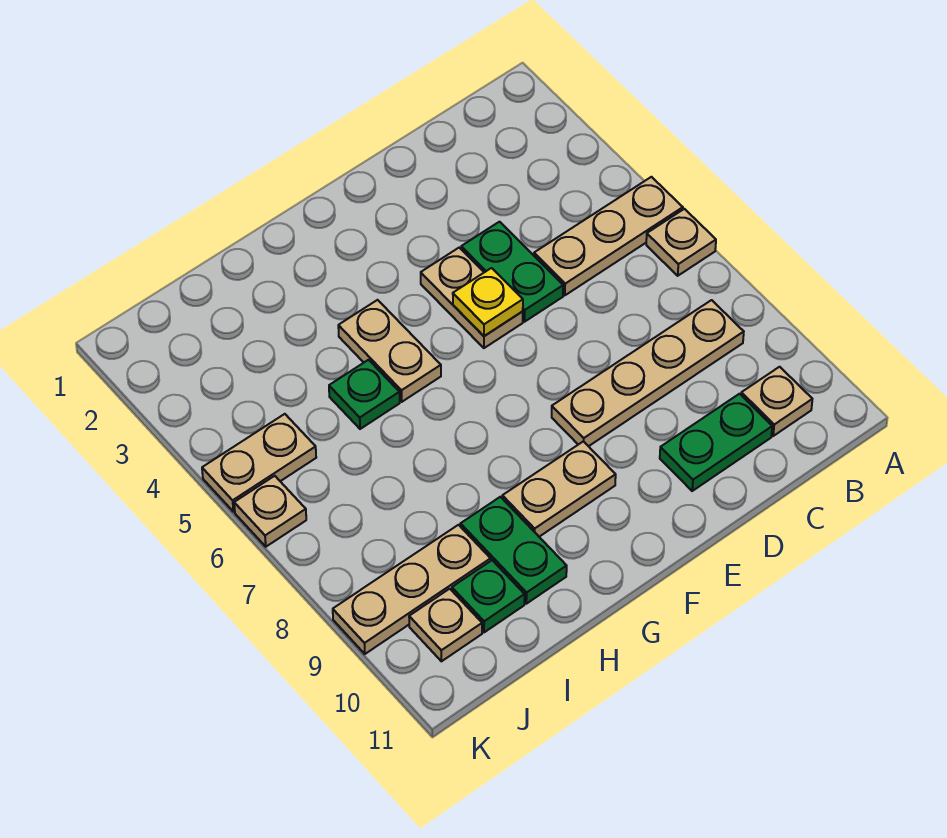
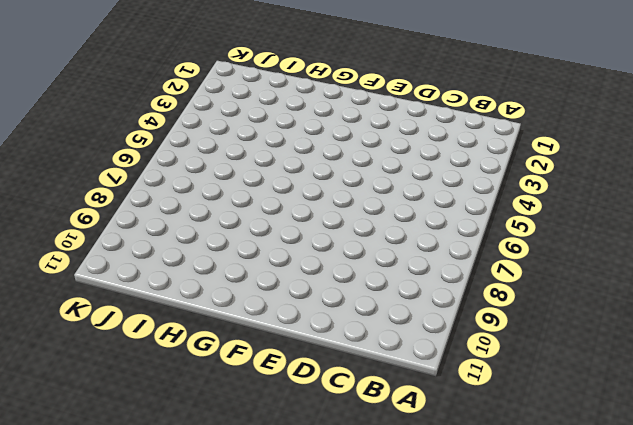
none -> tan plate A5:C5 level 1
none -> tan plate A6 level 1
none -> tan plate B8:E8 level 1

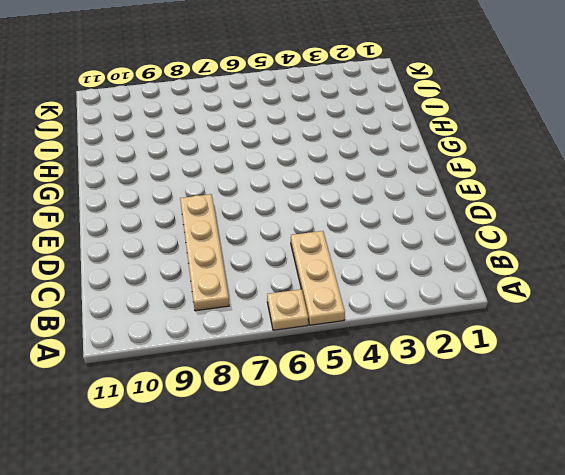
none -> tan plate B10 level 1
none -> green plate C10:D10 level 1
none -> green plate D4:D5 level 1

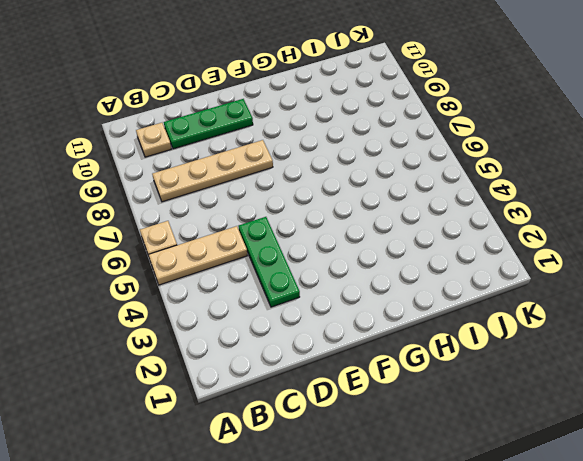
green plate C10:E10 level 1 -> green plate C10:D10 level 1
green plate D3:D5 level 1 -> green plate D4:D5 level 1
none -> tan plate E4:E5 level 1
none -> tan plate F9:G9 level 1
none -> tan plate G4:G5 level 1

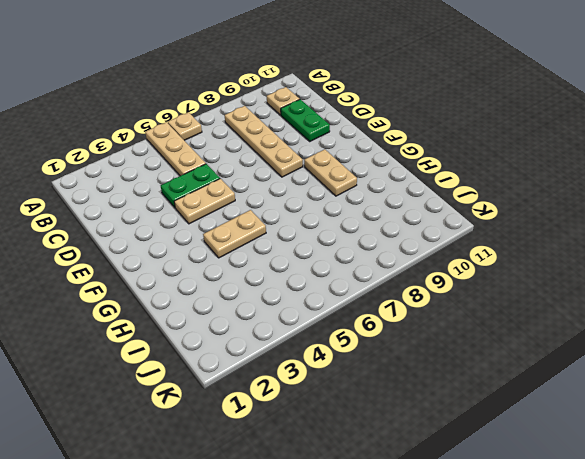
none -> green plate H5 level 1
none -> green plate H9:H10 level 1
none -> tan plate I9:K9 level 1

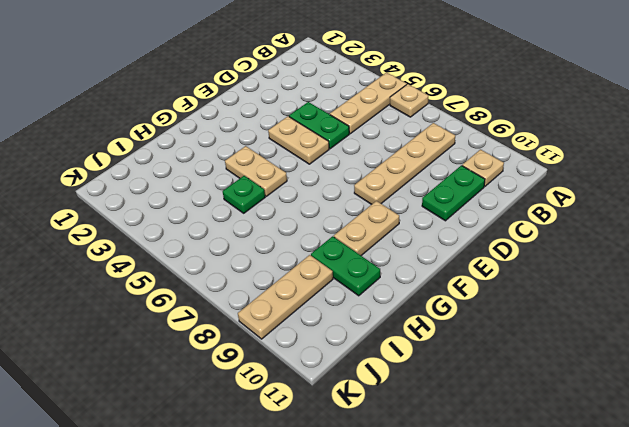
none -> green plate I10 level 1
none -> tan plate J5:K5 level 1
none -> tan plate J10 level 1

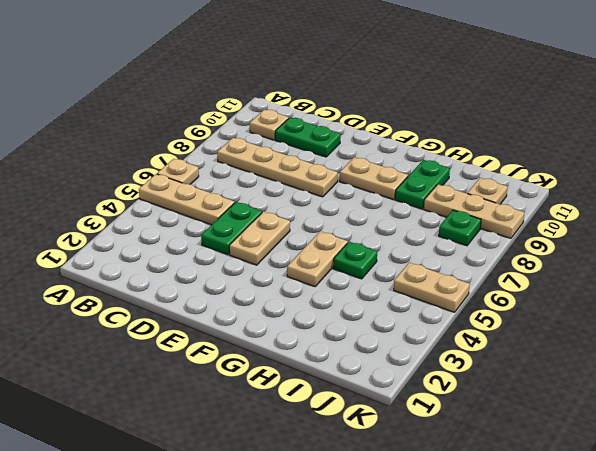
green plate J8 level 1 -> green plate I10 level 1
none -> tan plate K6 level 1
none -> yellow plate E5 level 2

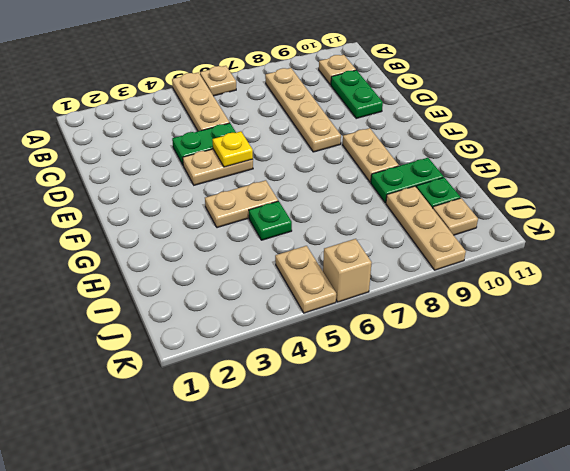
tan brick K6 level 1 -> tan plate K6 level 1

